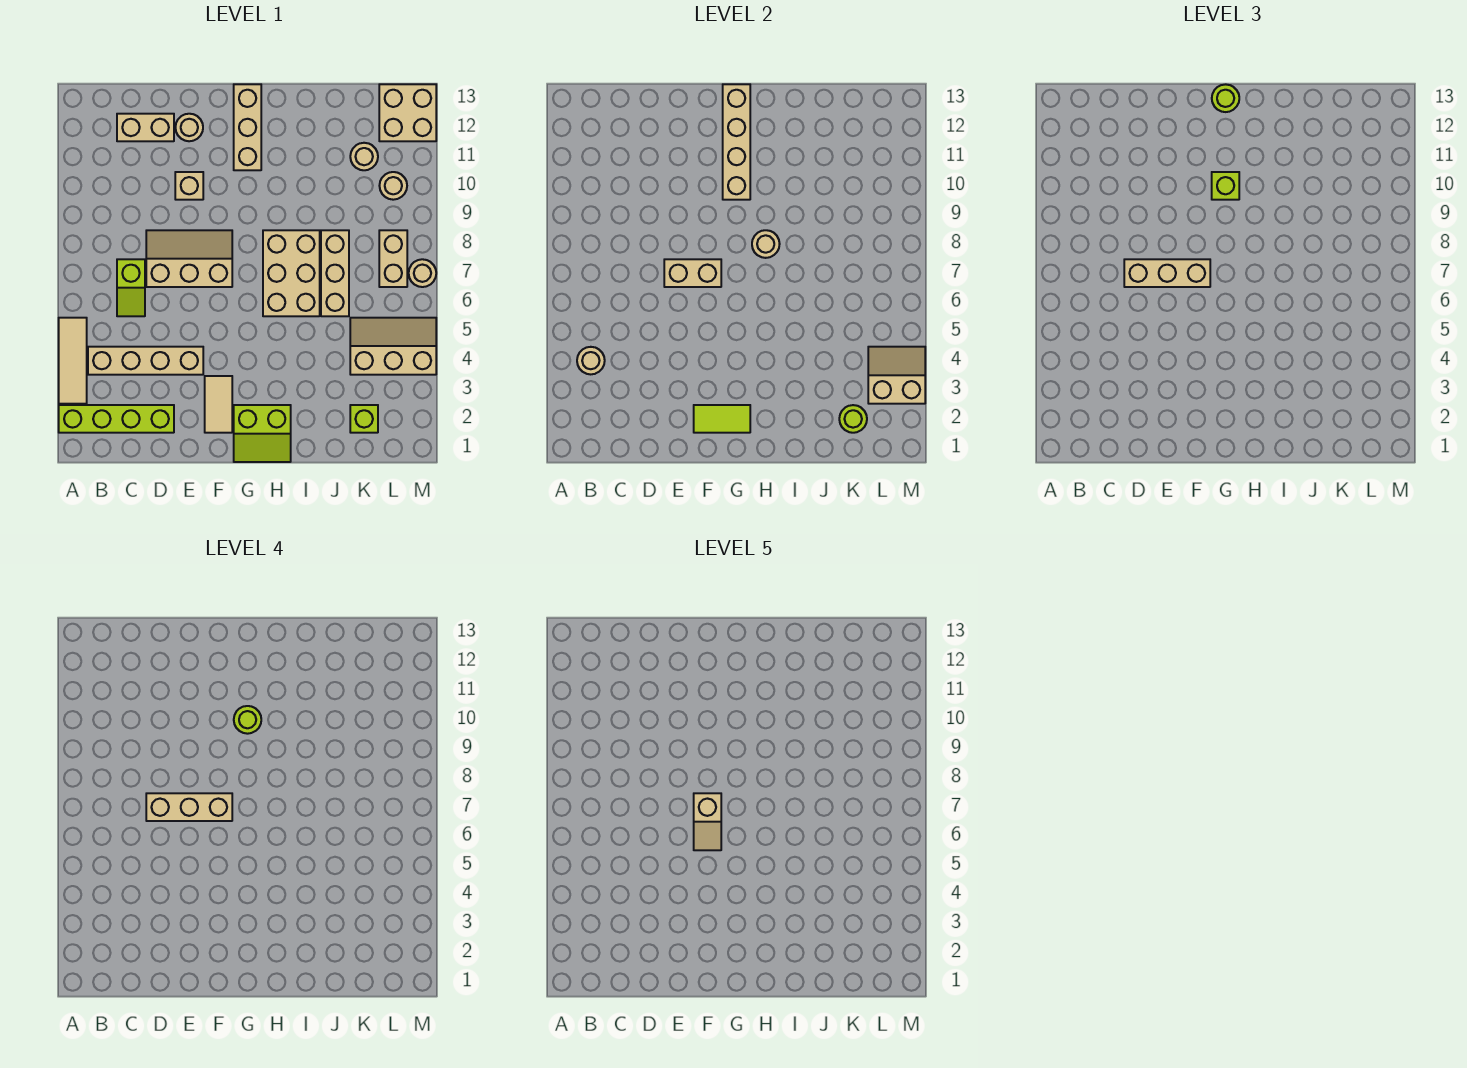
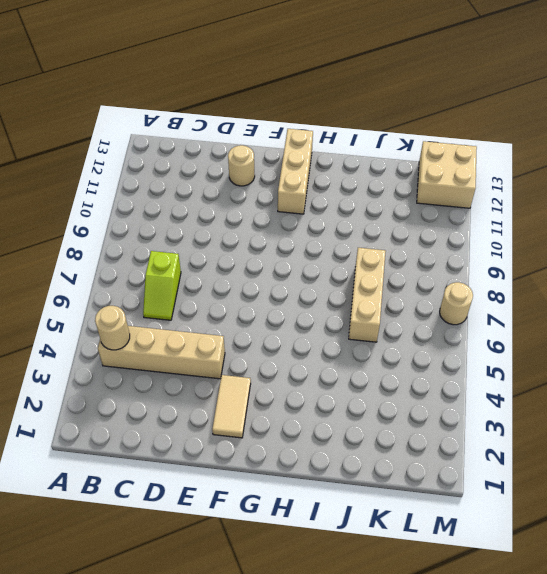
none -> lime brick A2:D2 level 1
none -> tan tile A3:A5 level 1
none -> tan brick C12:D12 level 1
none -> tan slope D7:F8 level 1 top 7

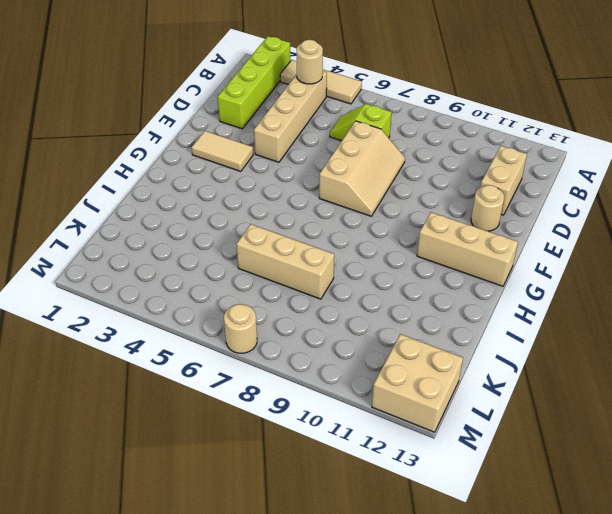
none -> tan brick E10 level 1
none -> lime slope G1:H2 level 1 top 2
none -> tan brick H6:I8 level 1
none -> lime brick K2 level 1

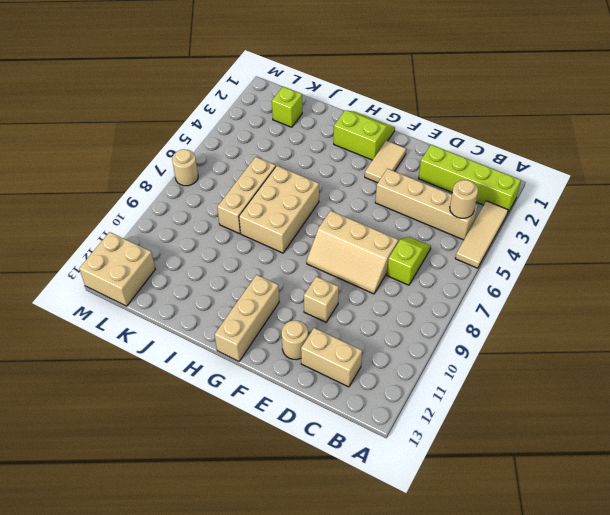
none -> tan slope K4:M5 level 1 top 4
none -> tan round brick K11 level 1
none -> tan brick L7:L8 level 1
none -> tan round brick L10 level 1

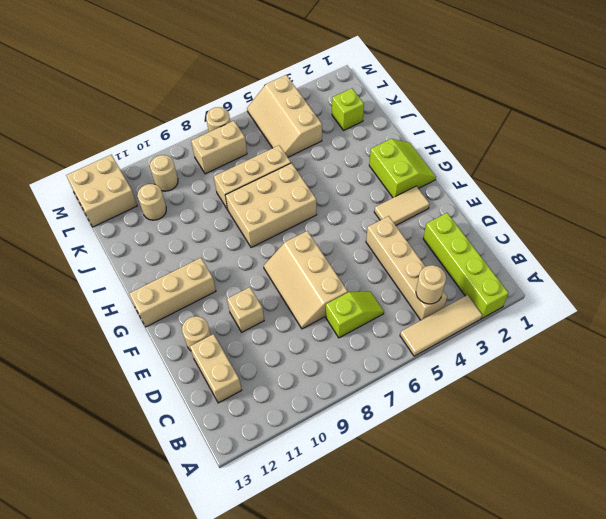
none -> tan brick E7:F7 level 2
none -> lime tile F2:G2 level 2
none -> tan brick G10:G13 level 2
none -> tan round brick H8 level 2

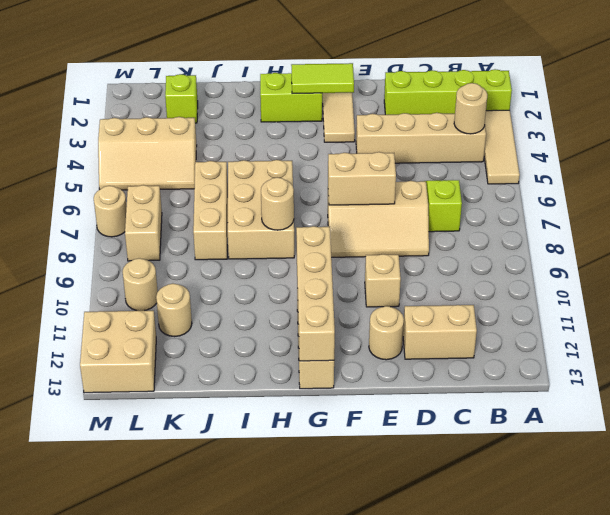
none -> lime round brick K2 level 2
none -> tan slope L3:M4 level 2 top 3
none -> tan brick D7:F7 level 3
none -> lime brick G10 level 3

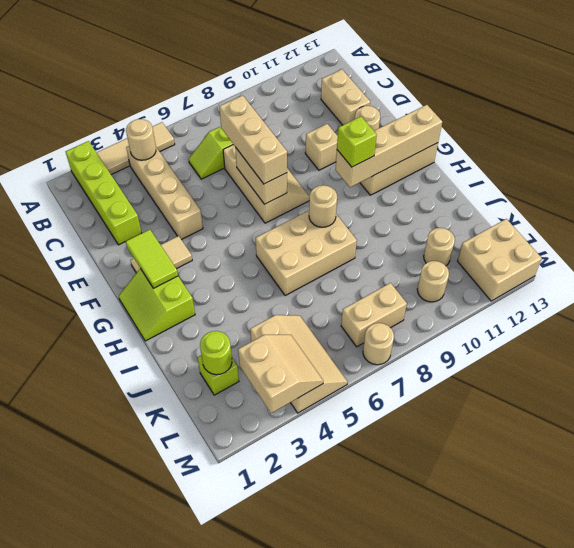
none -> tan brick J6:J8 level 1
none -> lime round brick G13 level 3
none -> tan brick D7:F7 level 4
none -> lime round brick G10 level 4

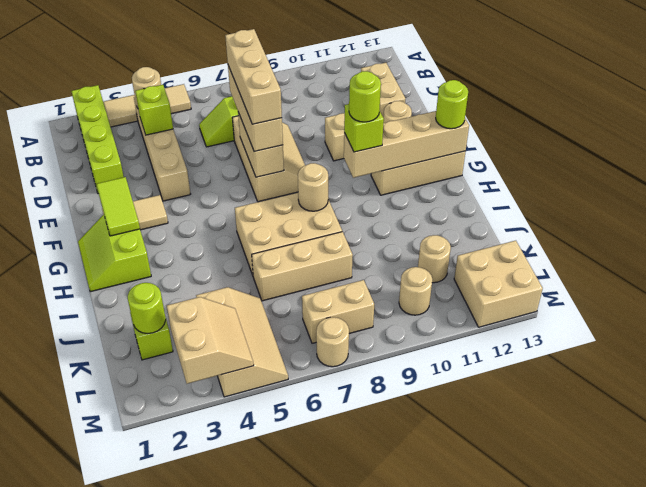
lime brick C4 level 2 -> none
none -> tan slope F6:F7 level 5 top 7

